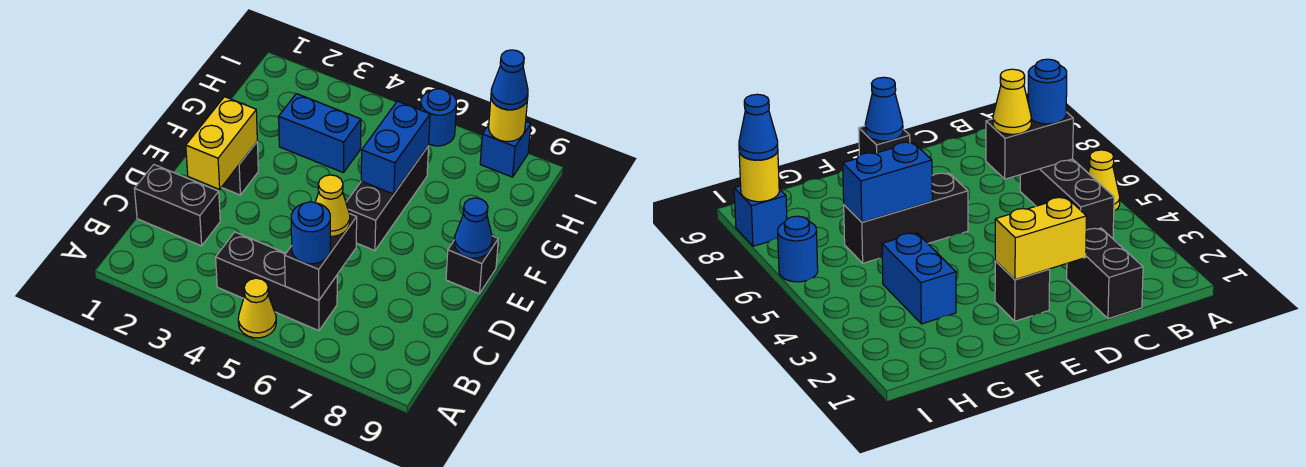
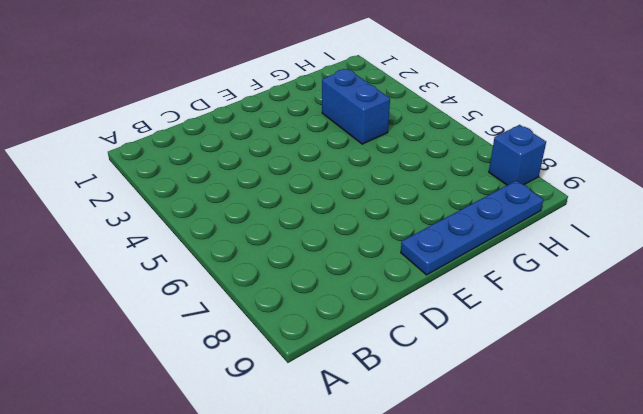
blue plate E9:H9 level 1 -> black brick E9 level 1
none -> yellow cone A5 level 1
none -> black brick B4:B6 level 1
none -> black brick C1:C2 level 1

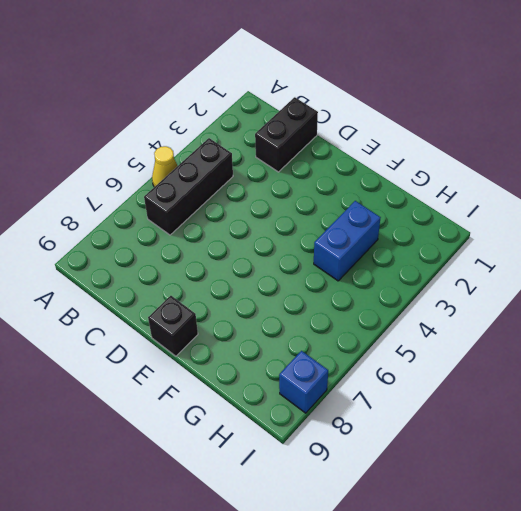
none -> black brick E2 level 1
none -> black brick E6:G6 level 1
none -> blue round brick I6 level 1

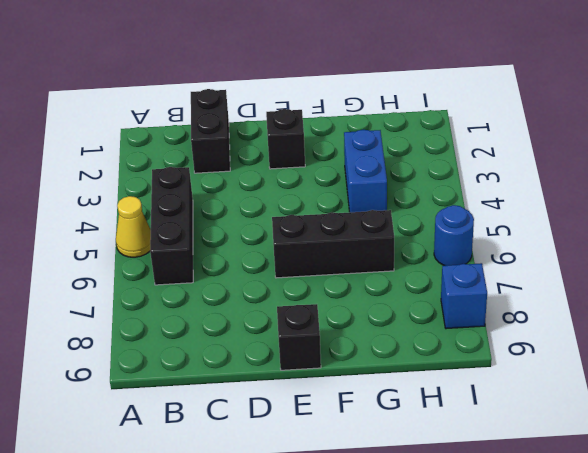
none -> black brick B6:C6 level 2
none -> yellow brick D2:E2 level 2
none -> blue cone E9 level 2

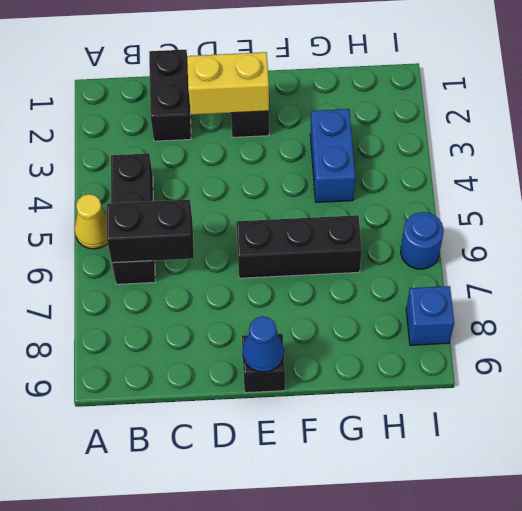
none -> blue brick F6:G6 level 2
none -> yellow round brick I8 level 2
none -> blue round brick B6 level 3

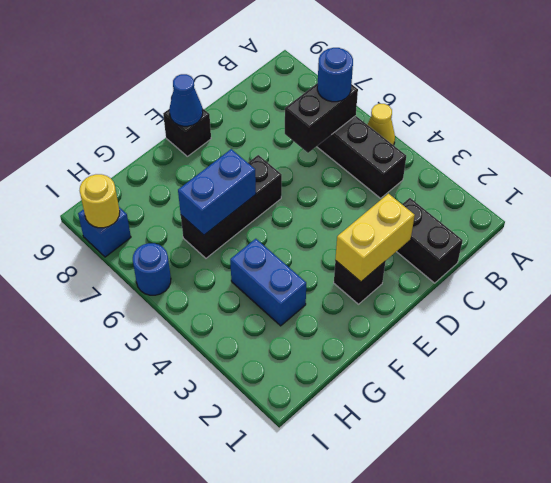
none -> yellow cone C6 level 3
none -> blue cone I8 level 3

